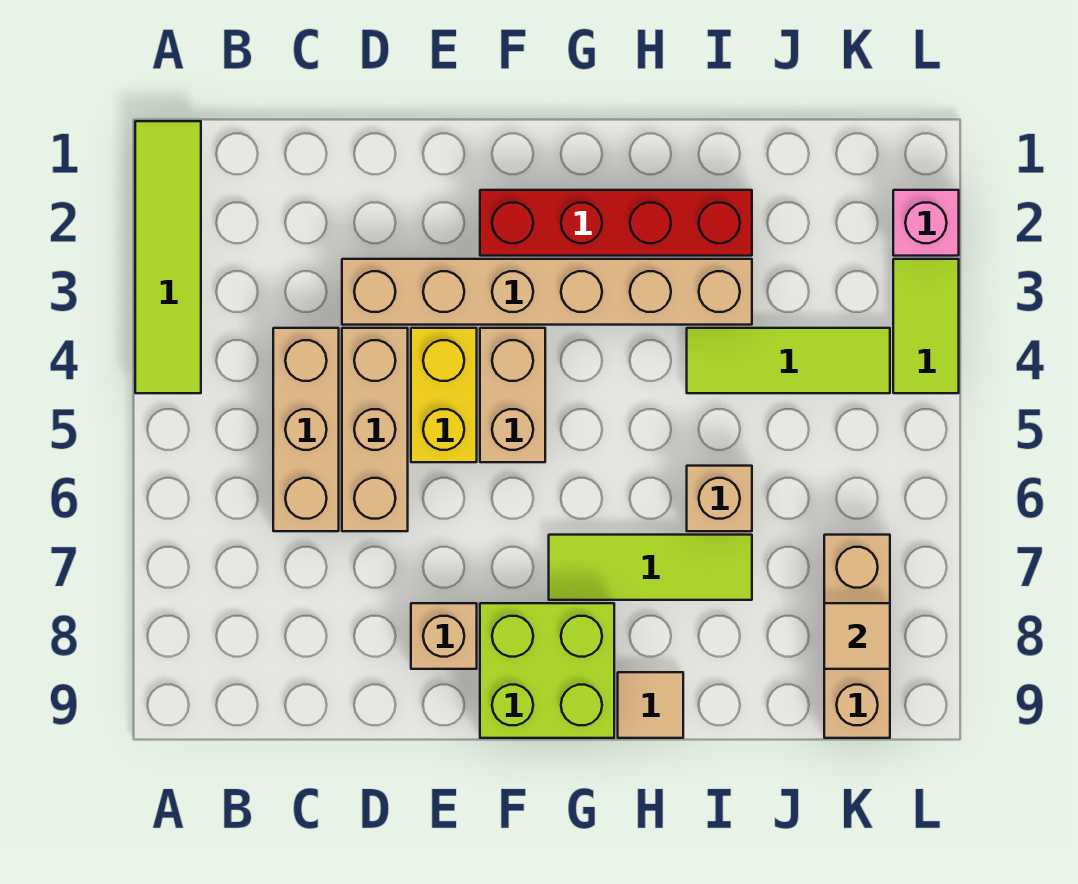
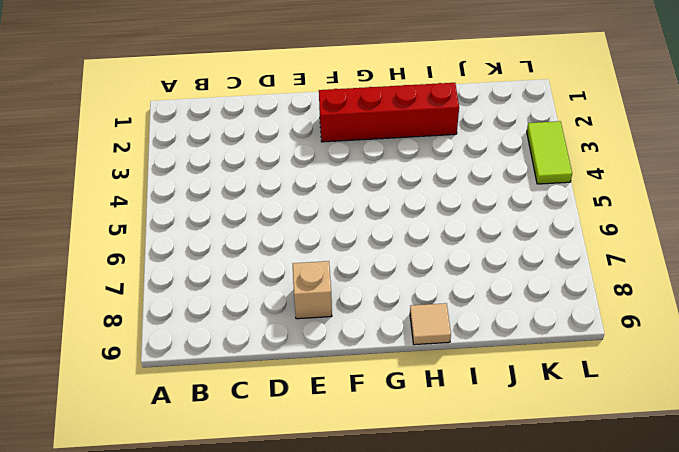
none -> lime tile A1:A4 level 1
none -> tan brick C4:C6 level 1
none -> tan brick D3:I3 level 1

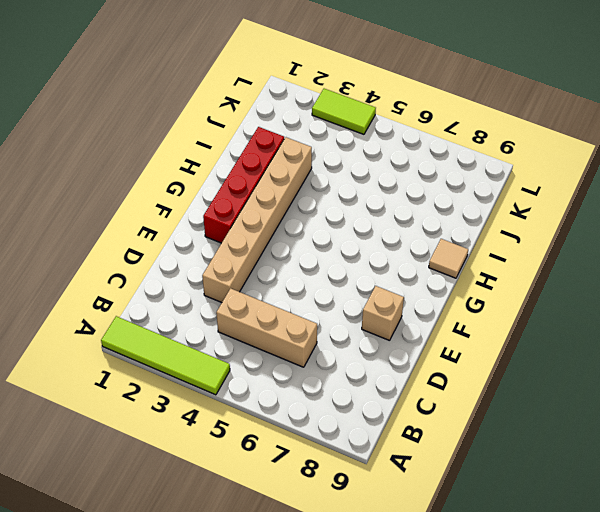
none -> tan brick D4:D6 level 1
none -> yellow brick E4:E5 level 1
none -> tan brick F4:F5 level 1

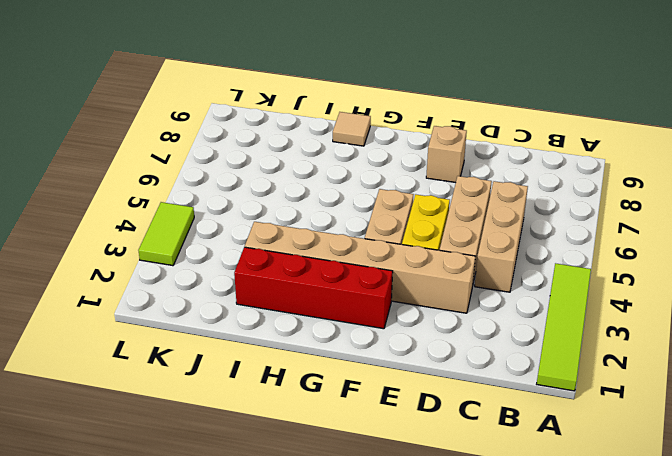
none -> lime brick F8:G9 level 1
none -> lime tile G7:I7 level 1
none -> lime tile I4:K4 level 1

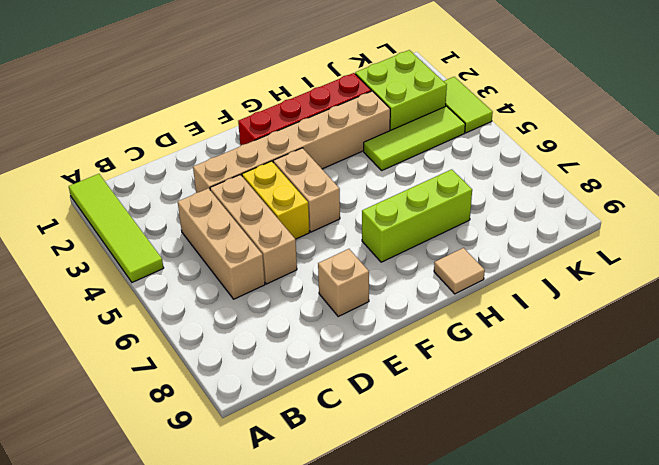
lime brick G7:I7 level 1 -> lime tile G7:I7 level 1
lime brick J2:K3 level 1 -> lime brick F8:G9 level 1
none -> tan brick I6 level 1
none -> tan brick K7:K9 level 1
none -> pink brick L2 level 1

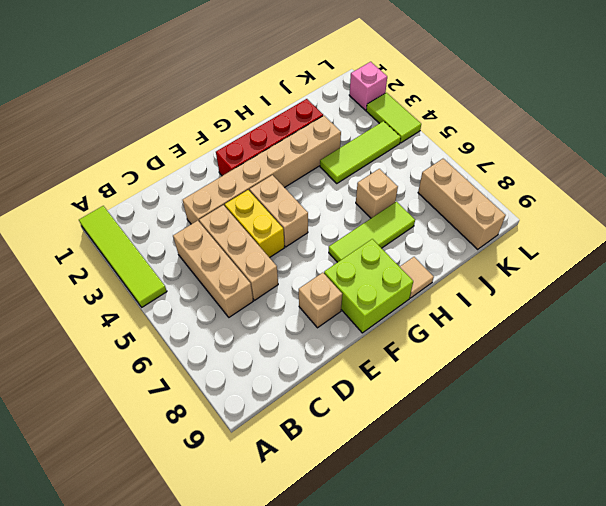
none -> tan tile K8 level 2

